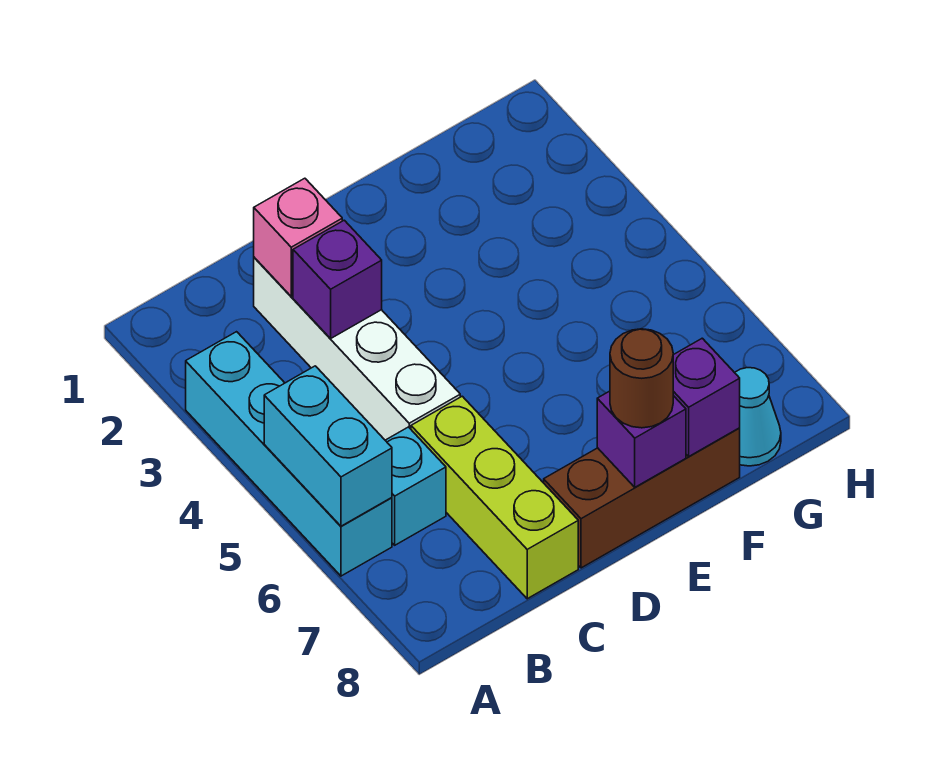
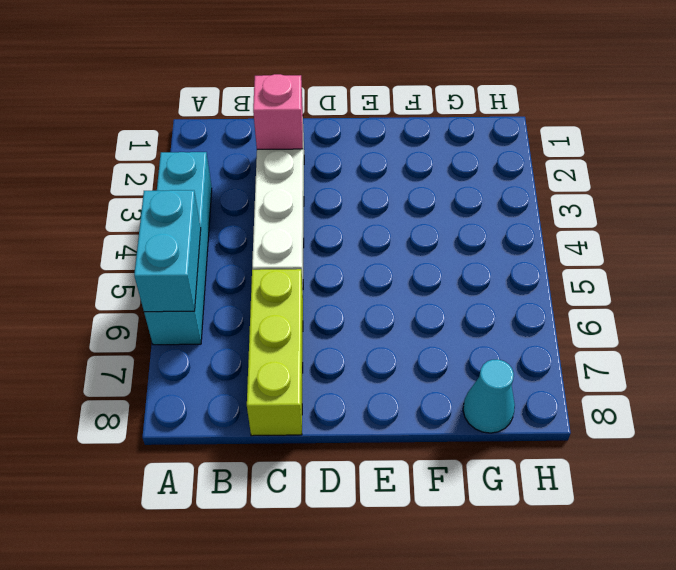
none -> cyan brick B6 level 1
none -> brown brick D8:F8 level 1
none -> purple brick C3 level 2

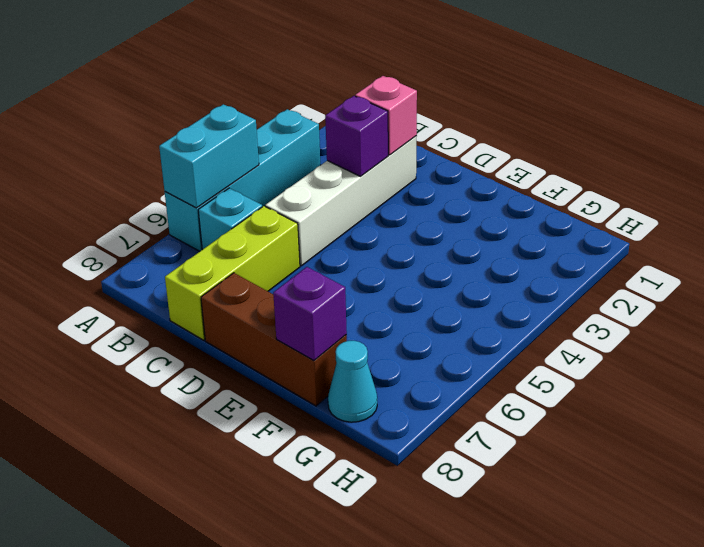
none -> purple brick E8 level 2
none -> brown round brick E8 level 3

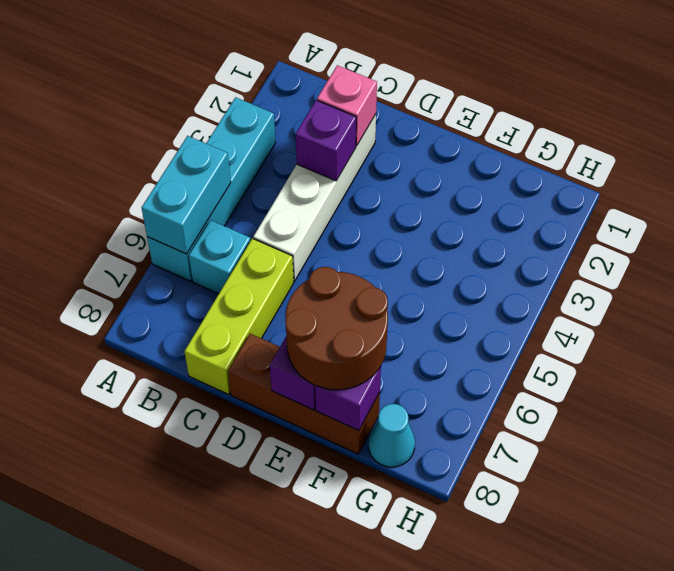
brown round brick E7:F8 level 3 -> brown round brick E8 level 3

